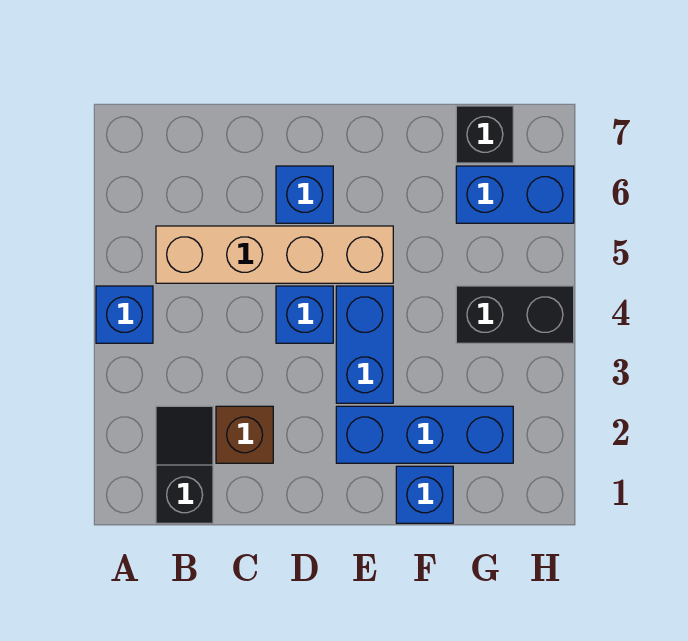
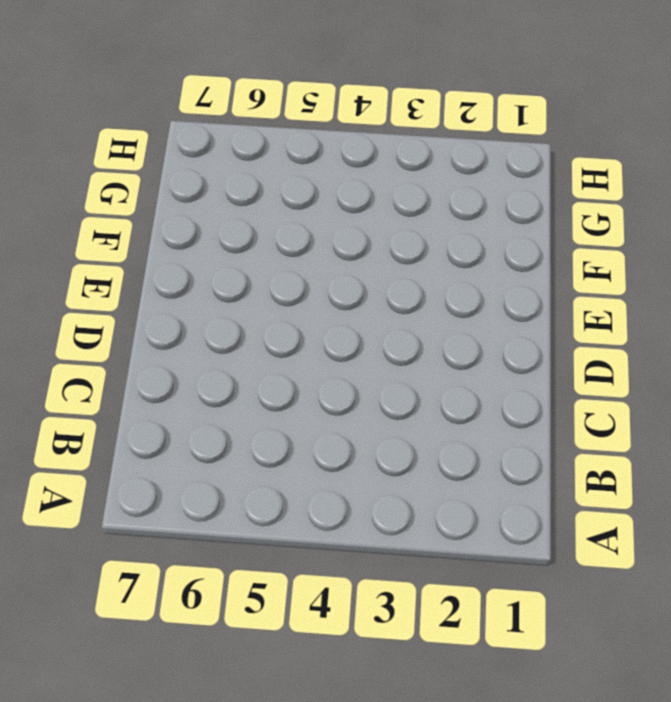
none -> blue brick A4 level 1
none -> black slope B1:B2 level 1 top 1
none -> tan brick B5:E5 level 1

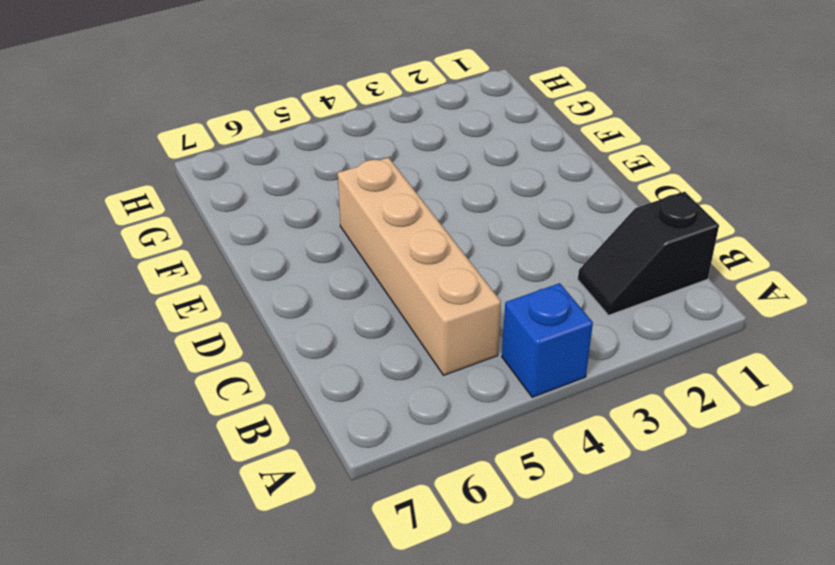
none -> brown brick C2 level 1
none -> blue brick D4 level 1
none -> blue brick D6 level 1

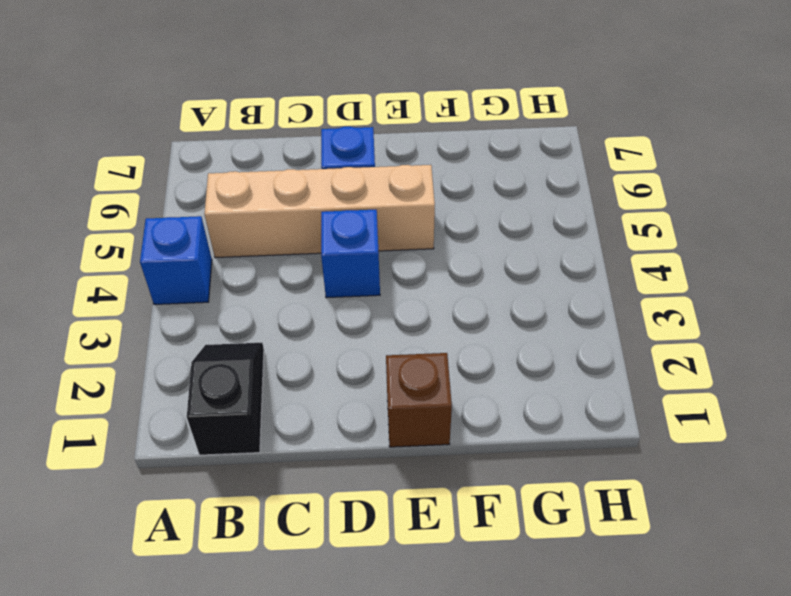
brown brick E1 level 1 -> brown brick C2 level 1
none -> blue brick E2:G2 level 1
none -> blue brick E3:E4 level 1
none -> blue brick F1 level 1

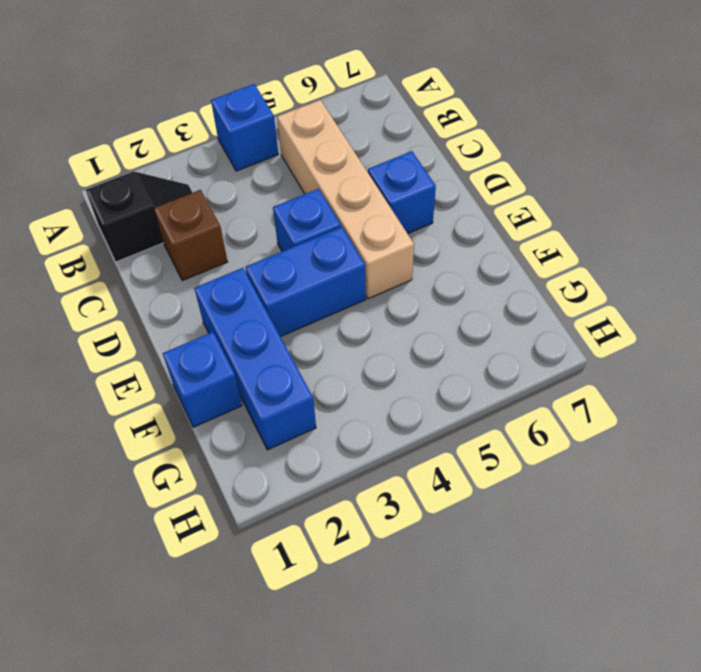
none -> black brick G4:H4 level 1
none -> blue brick G6:H6 level 1
none -> black brick G7 level 1

